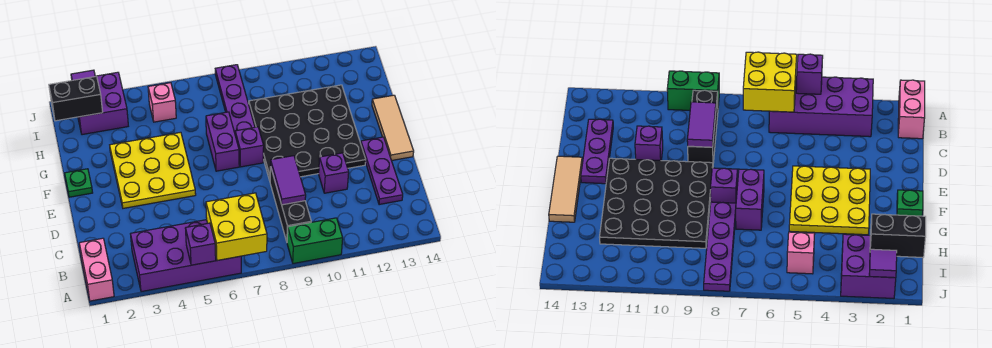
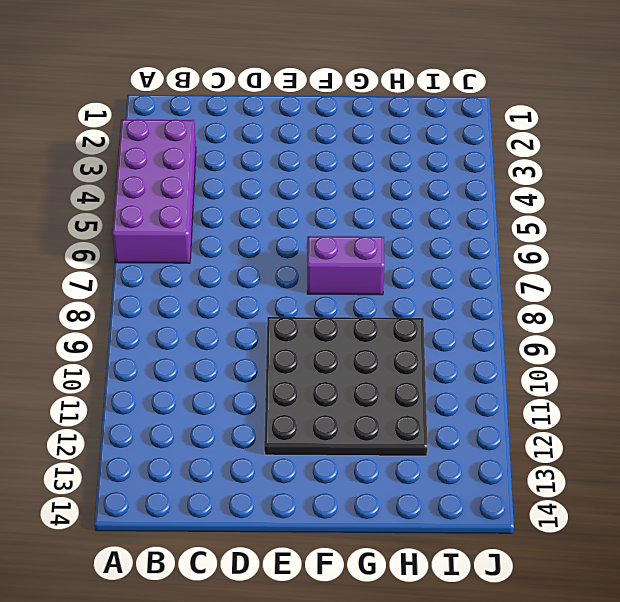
none -> pink brick A1:B1 level 1
none -> green brick A9:A10 level 1
none -> black brick B9:D9 level 1

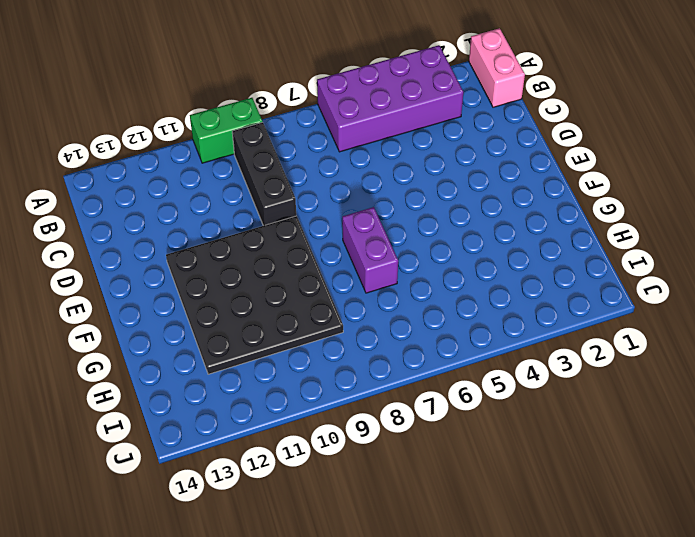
none -> purple plate C13:E13 level 1
none -> purple brick D11 level 1
none -> yellow plate E3:G5 level 1

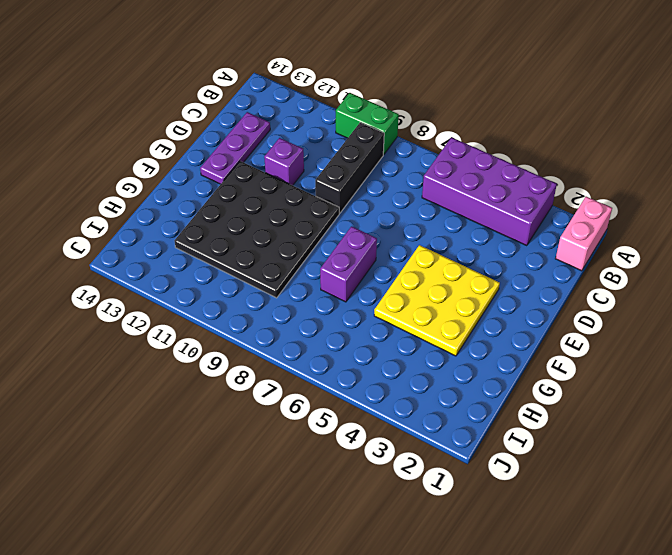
none -> tan tile E14:G14 level 1
none -> green plate F1 level 1
none -> purple brick F8 level 1

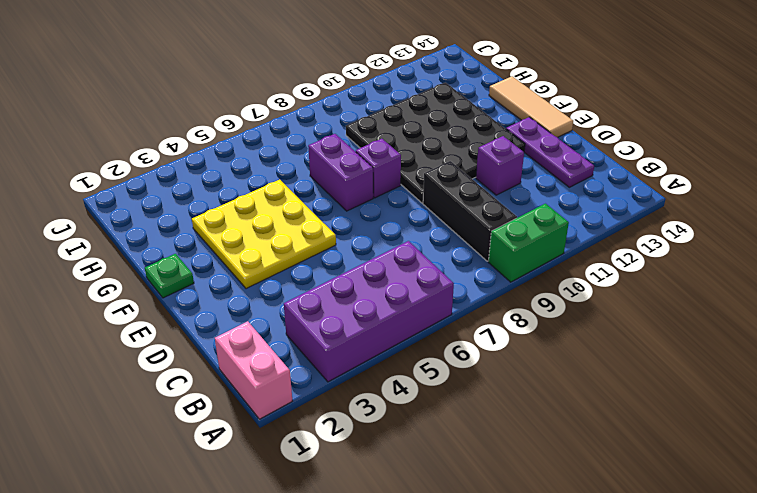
none -> purple plate G8:J8 level 1
none -> purple brick I2:J3 level 1
none -> pink brick I5 level 1

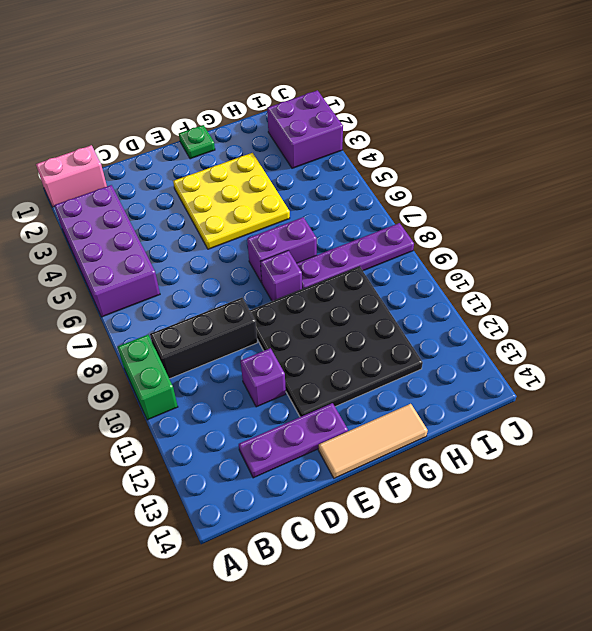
none -> pink brick I5 level 1
none -> purple brick A5 level 2
none -> yellow brick A6:B7 level 2

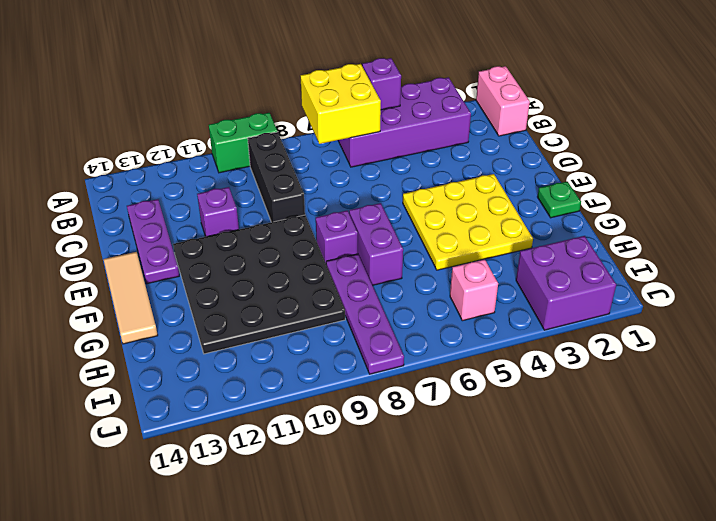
none -> purple tile C9:D9 level 2
none -> black brick I1:I2 level 2
none -> purple tile J2 level 2

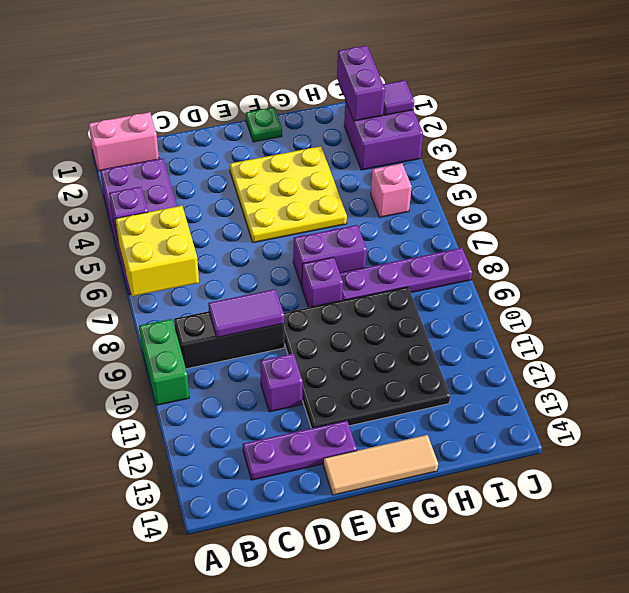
purple brick I1:I2 level 2 -> black brick I1:I2 level 2

